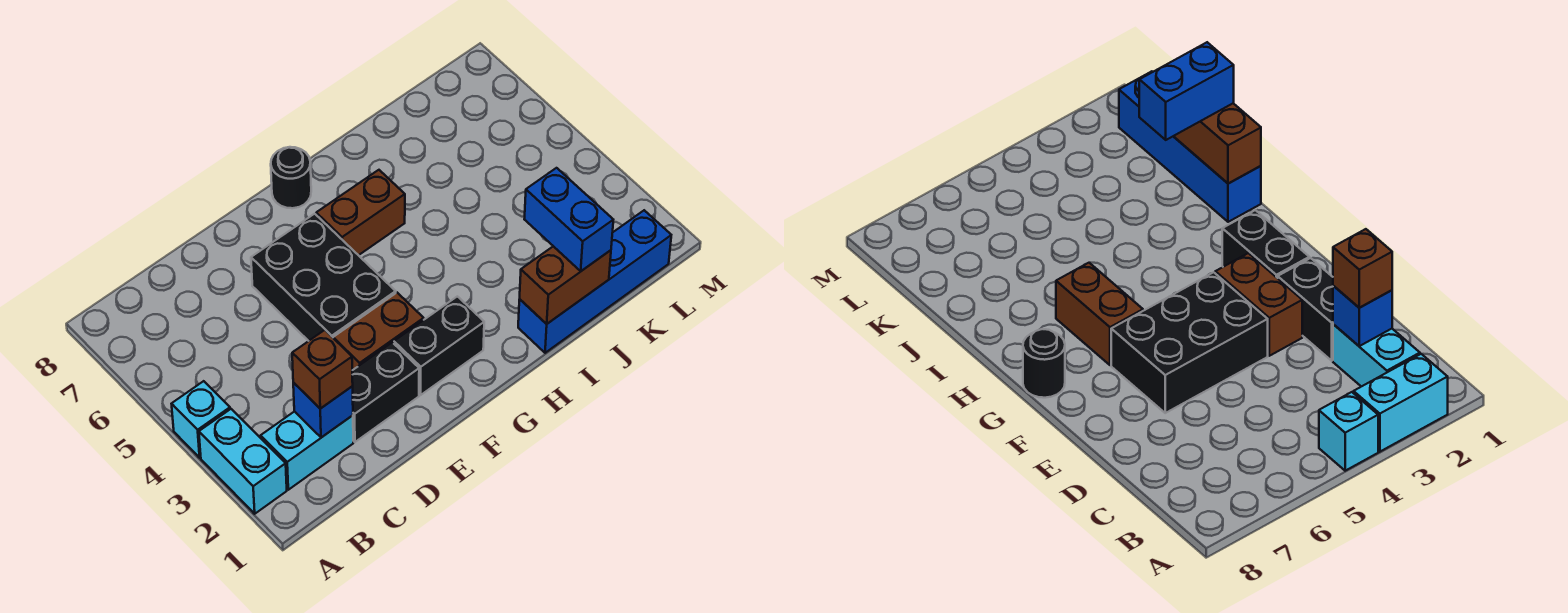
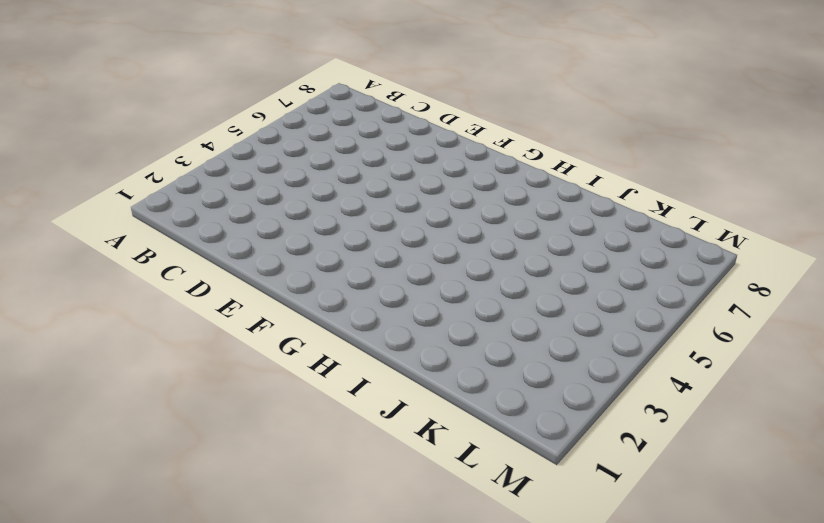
none -> cyan brick A2:A3 level 1
none -> cyan brick A4 level 1
none -> cyan brick B2:C2 level 1

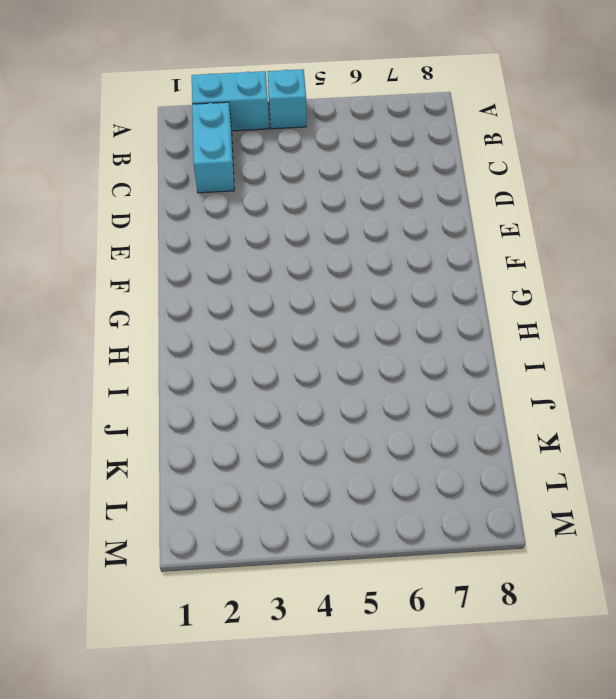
none -> black brick D2:E2 level 1
none -> brown brick E3:F3 level 1
none -> black brick E4:F6 level 1

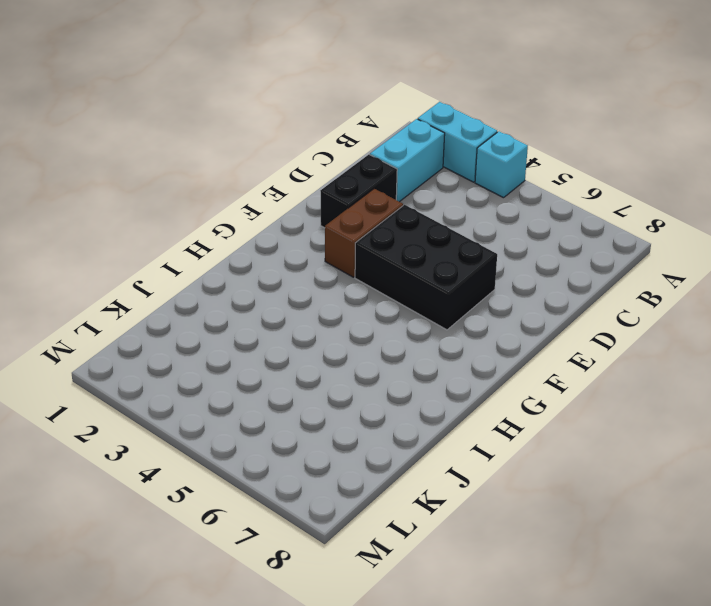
none -> black brick F2:G2 level 1
none -> brown brick G6:H6 level 1
none -> black round brick G8 level 1

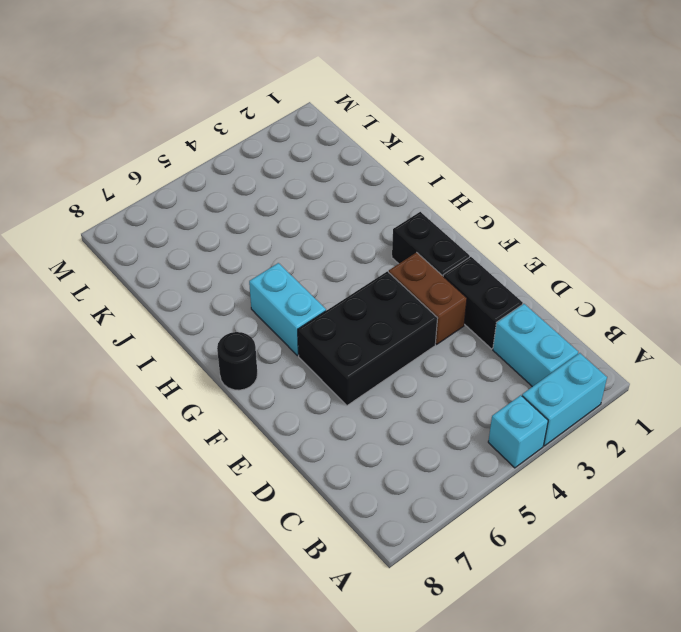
cyan brick G6:H6 level 1 -> brown brick G6:H6 level 1
none -> blue brick I1:L1 level 1
none -> blue brick C2 level 2
none -> brown brick I1:J1 level 2

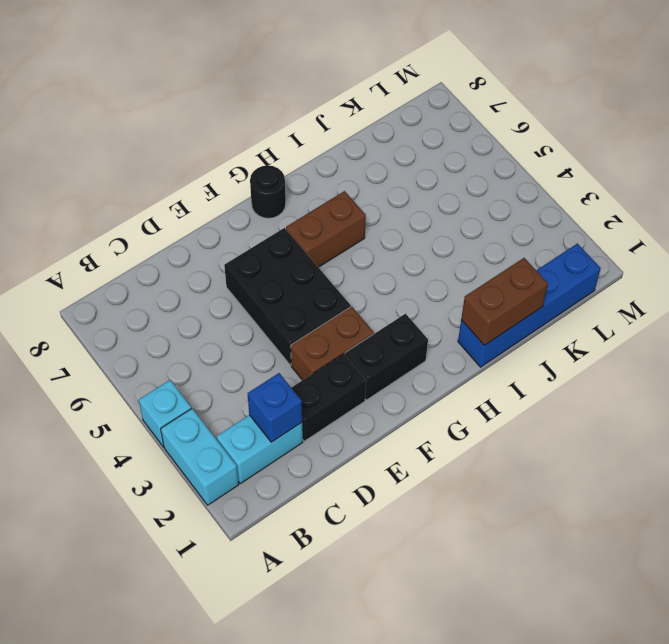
none -> brown brick C2 level 3
none -> blue brick J1:J2 level 3

